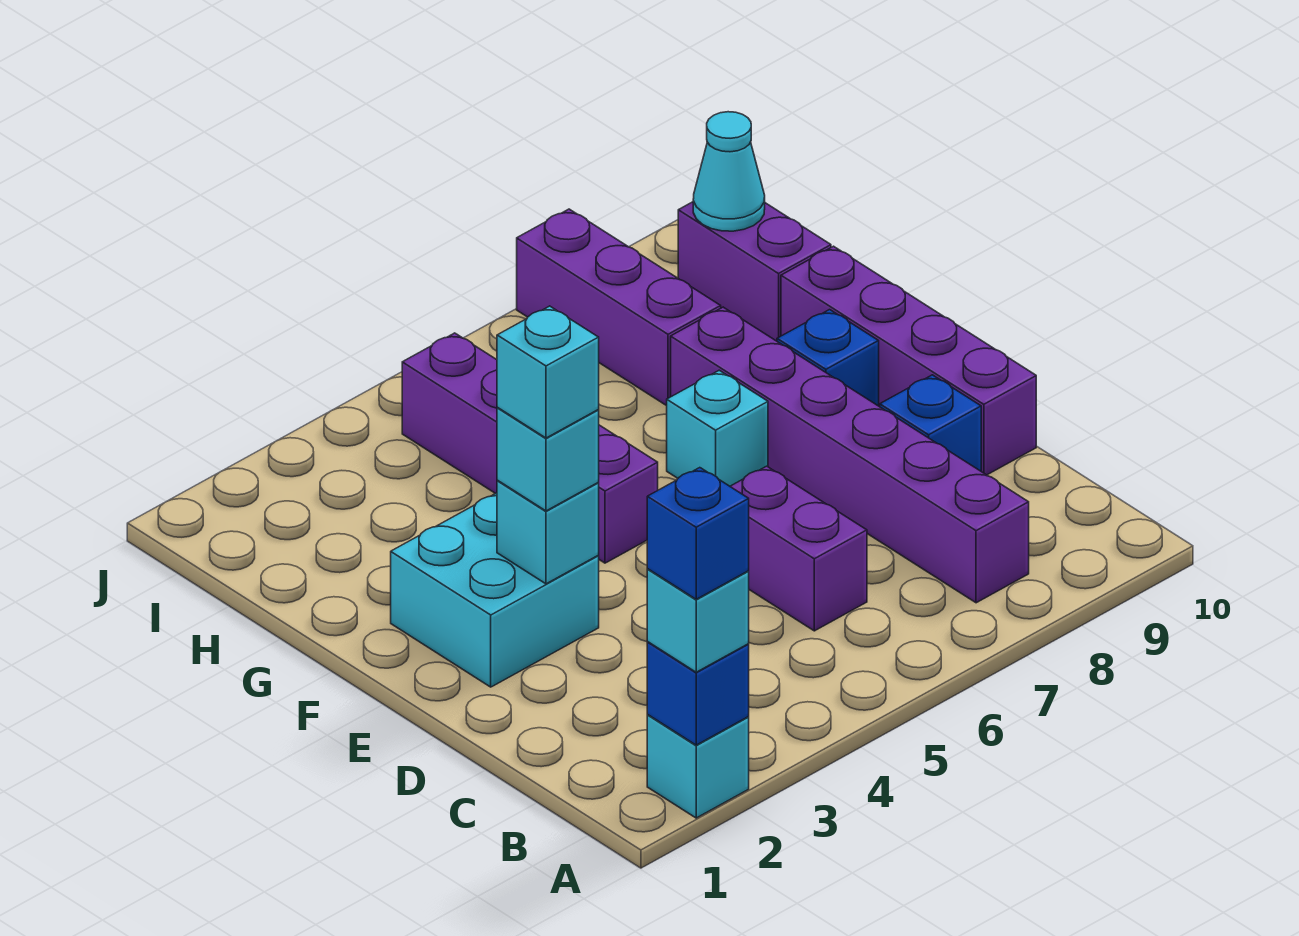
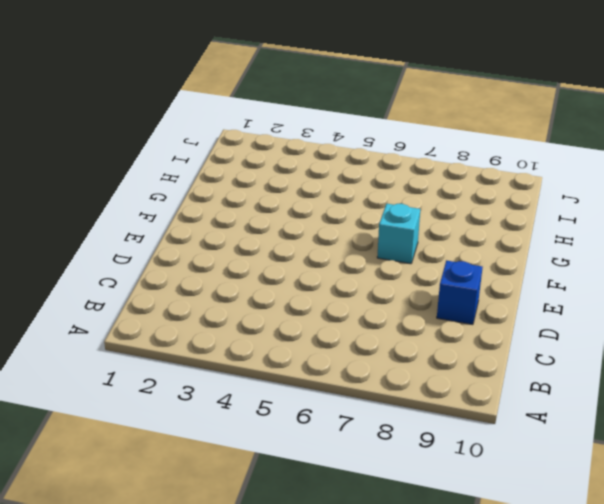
none -> cyan brick A2 level 1
none -> purple brick B8:G8 level 1
none -> purple brick C6:D6 level 1

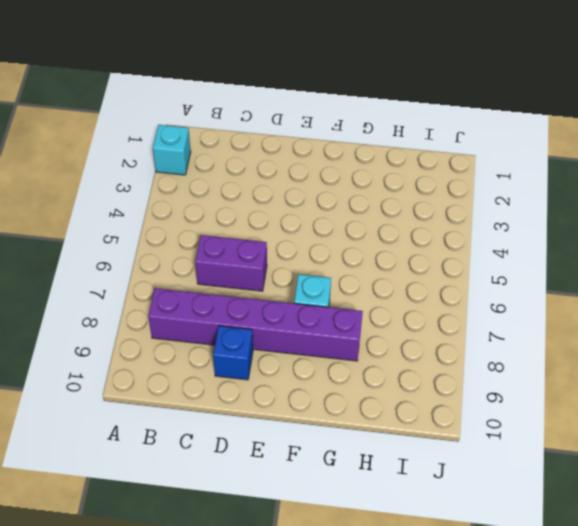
none -> purple brick D10:G10 level 1
none -> cyan brick E2:F3 level 1
none -> purple brick F5:I5 level 1

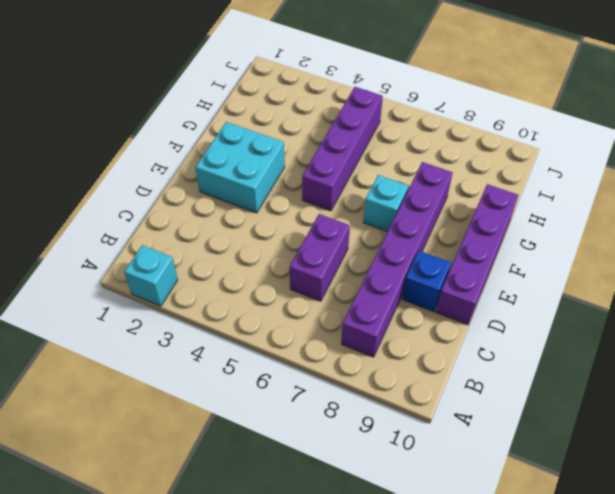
none -> blue brick F9 level 1
none -> purple brick H8:J8 level 1
none -> purple brick H10:I10 level 1

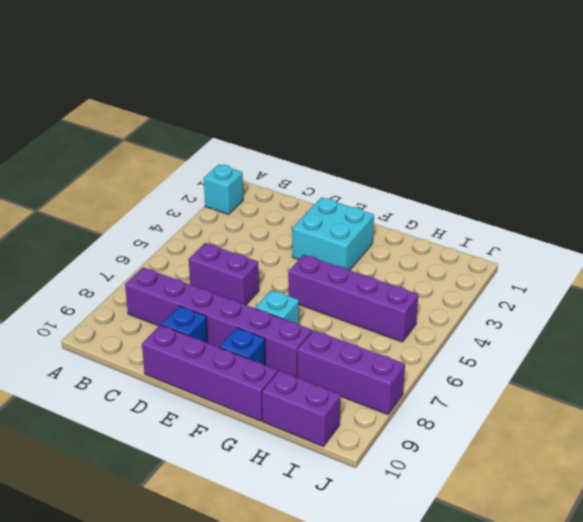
none -> blue brick A2 level 2
none -> cyan brick E3 level 2
none -> cyan cone I10 level 2

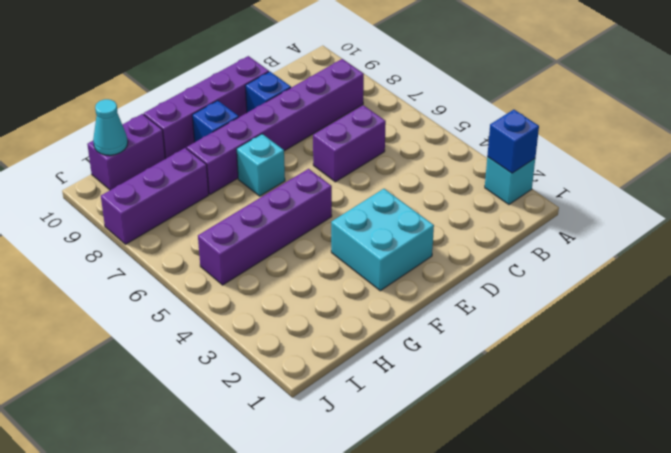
none -> cyan brick E3 level 2
none -> cyan brick A2 level 3
none -> cyan brick E3 level 3

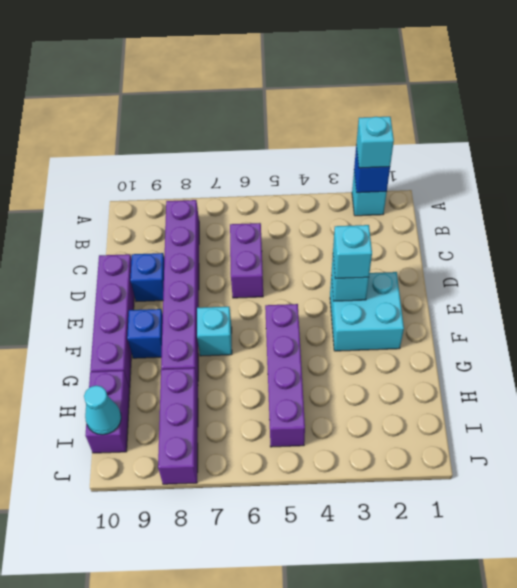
none -> blue brick A2 level 4
none -> cyan brick E3 level 4

